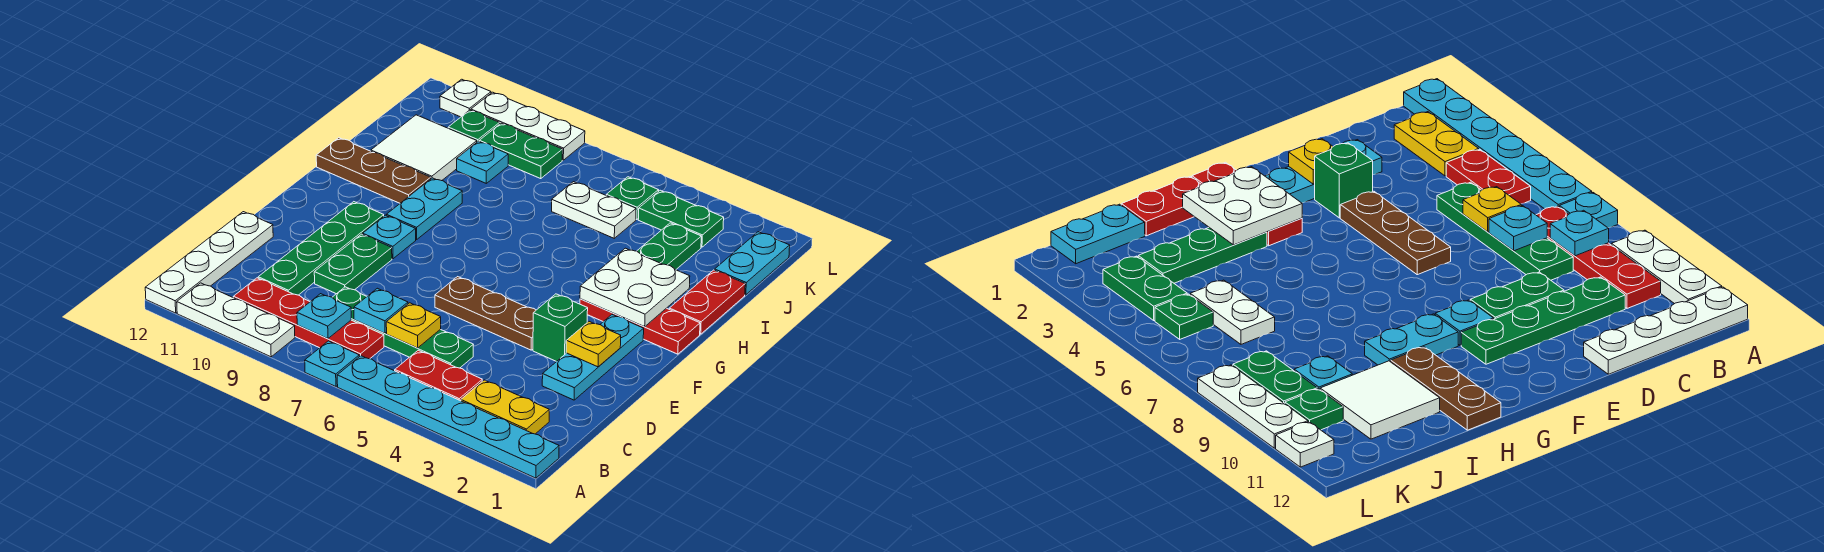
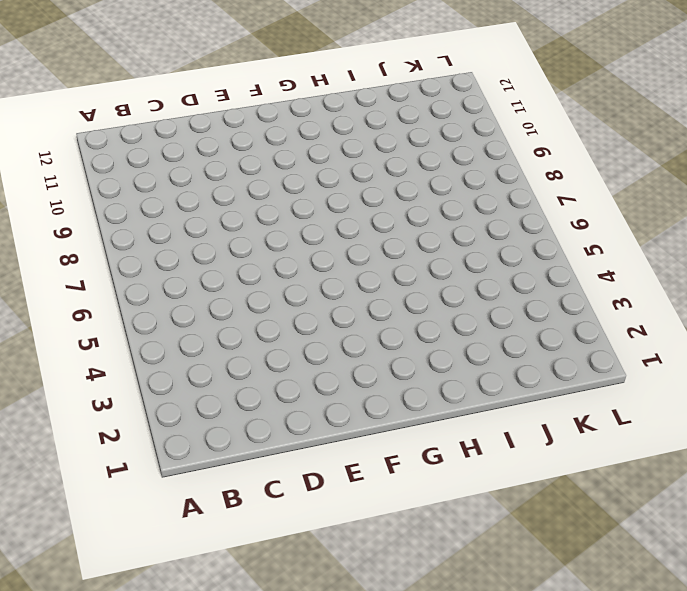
none -> cyan plate A1:A6 level 1
none -> cyan plate A7 level 1
none -> white plate A9:A11 level 1
none -> white plate A12:D12 level 1

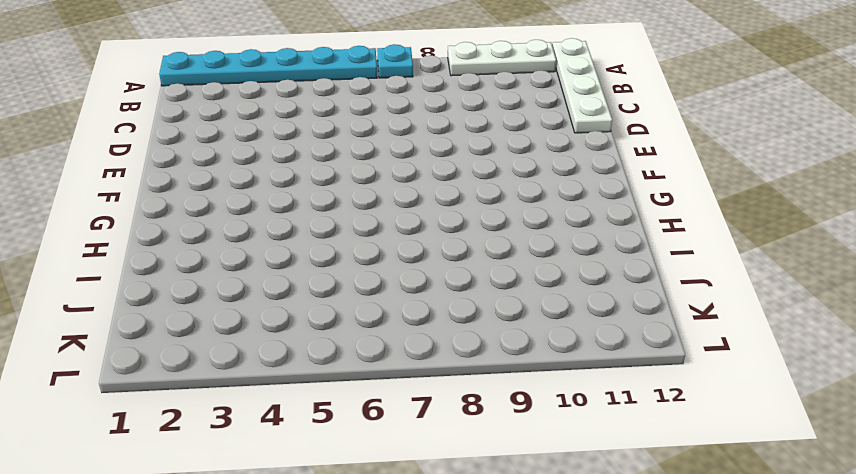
none -> yellow plate B2:B3 level 1
none -> red plate B4:B5 level 1
none -> red plate B7:B10 level 1
none -> green plate C5:C8 level 1

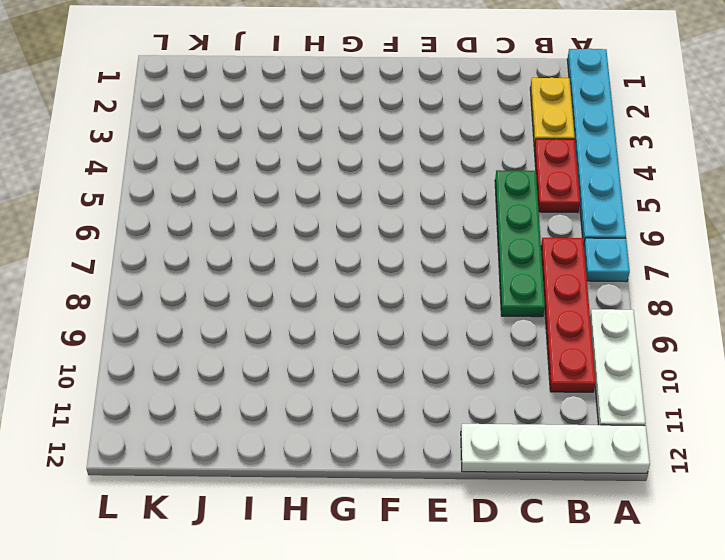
none -> green plate C10:F10 level 1
none -> cyan plate D2:F2 level 1
none -> green plate D9:E9 level 1
none -> green brick E3 level 1

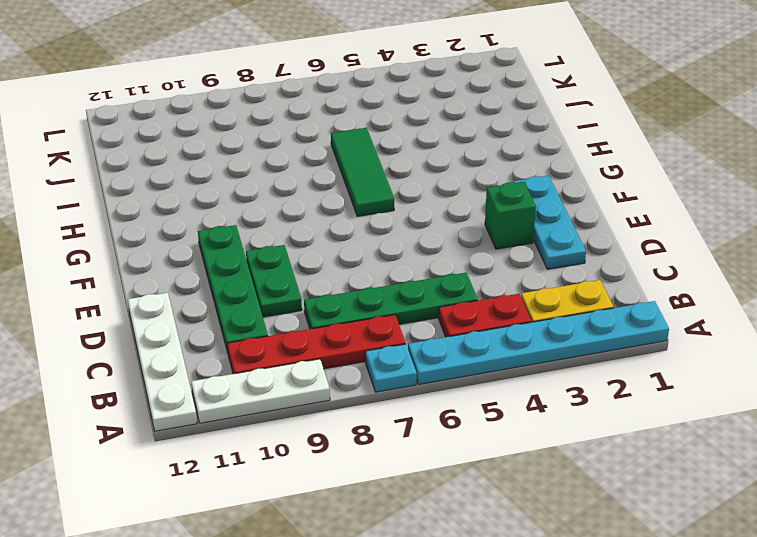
green tile G6:I6 level 1 -> none
none -> brown plate E4:E6 level 1
none -> cyan plate F9 level 1
none -> red plate G1:G3 level 1
none -> cyan plate G9:H9 level 1

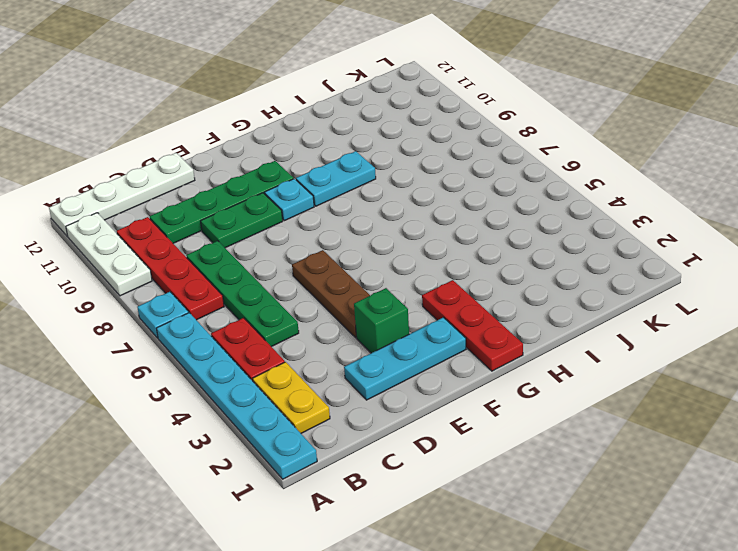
none -> red plate H1:I1 level 1
none -> green plate H3:J3 level 1
none -> brown plate H10:H12 level 1
none -> white tile I10:J11 level 1

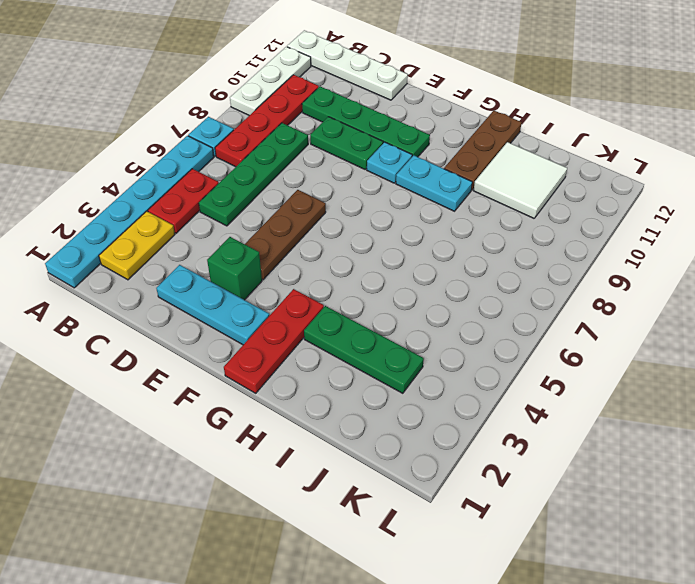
none -> red plate H1:I1 level 1
none -> cyan plate J1:K1 level 1
none -> white plate J5:J6 level 1
none -> cyan plate J9 level 1

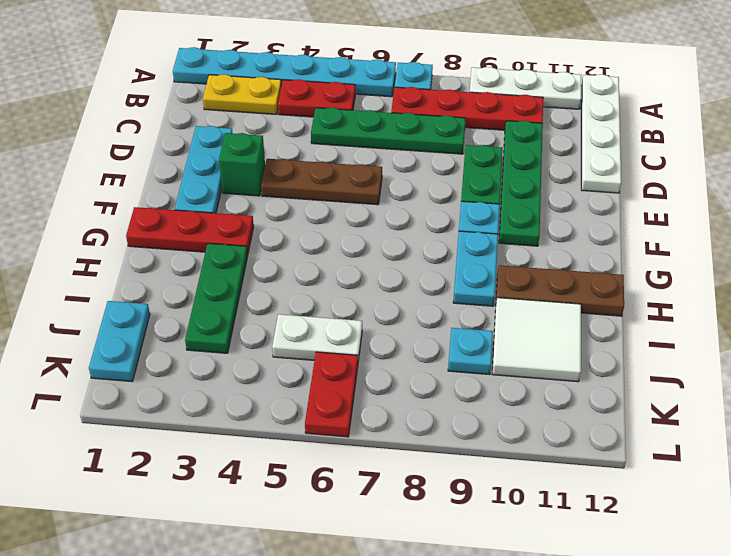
red plate K6:L6 level 1 -> red plate H1:I1 level 1
none -> green plate K3:K4 level 1
none -> green plate K5 level 1
none -> green plate K8:K9 level 1
none -> green plate K10 level 1

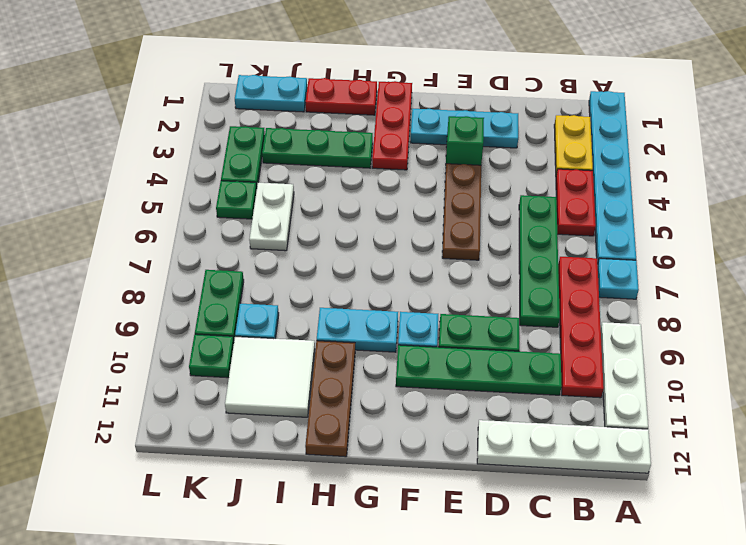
none -> white plate L8:L10 level 1
none -> white plate L11 level 1
none -> cyan plate B8 level 2
none -> yellow plate C6 level 2

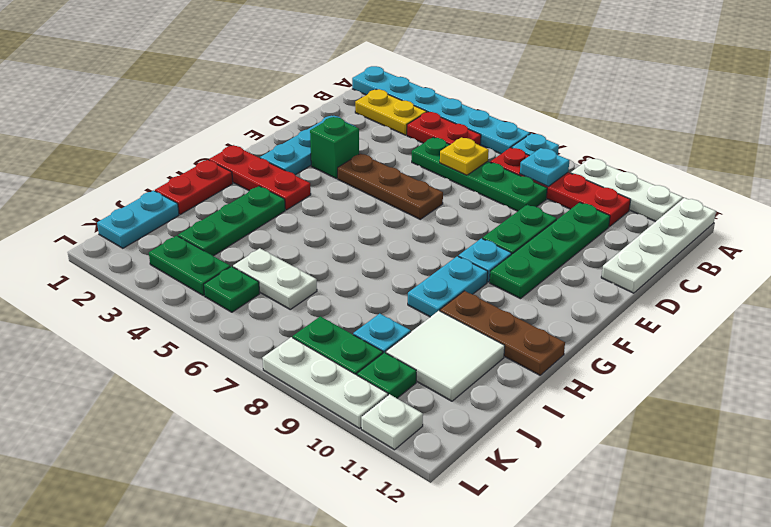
none -> cyan plate C7 level 2
none -> yellow plate E2 level 2
none -> white plate G2:H3 level 2

